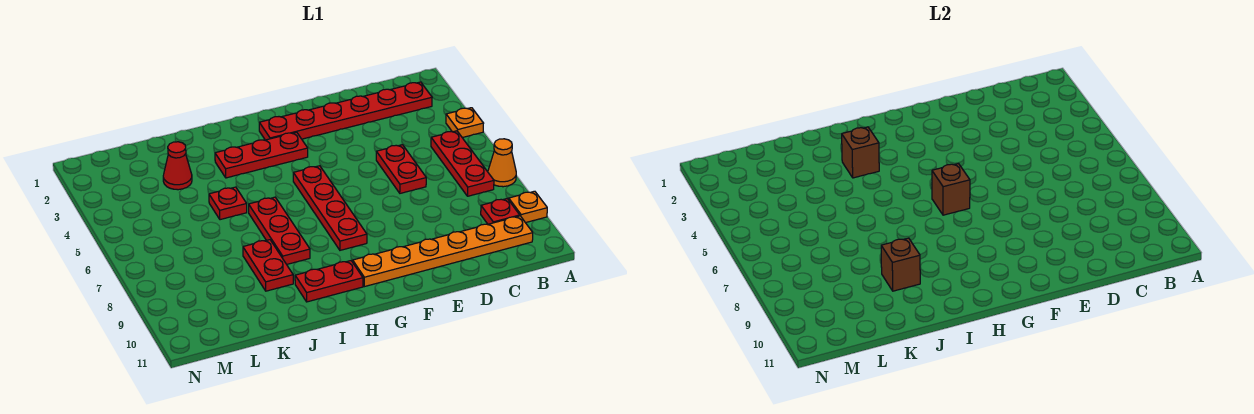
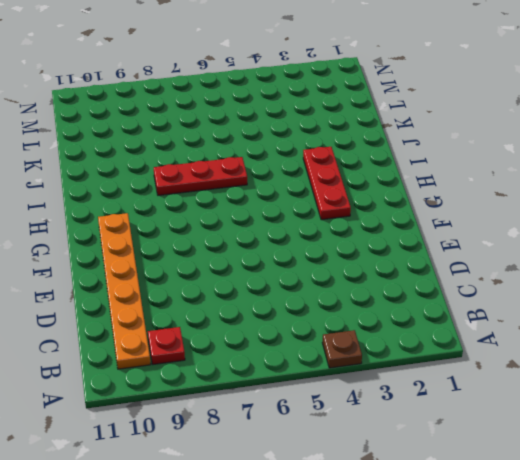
brown plate A4 level 1 -> orange plate A4 level 1
none -> orange cone A7 level 1
none -> orange plate A9 level 1
none -> red plate B2:G2 level 1

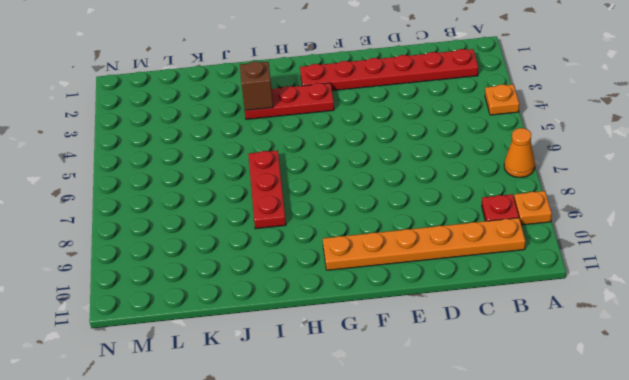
none -> red plate B5:B7 level 1
none -> red plate D5:D6 level 1
none -> red plate G5:G8 level 1

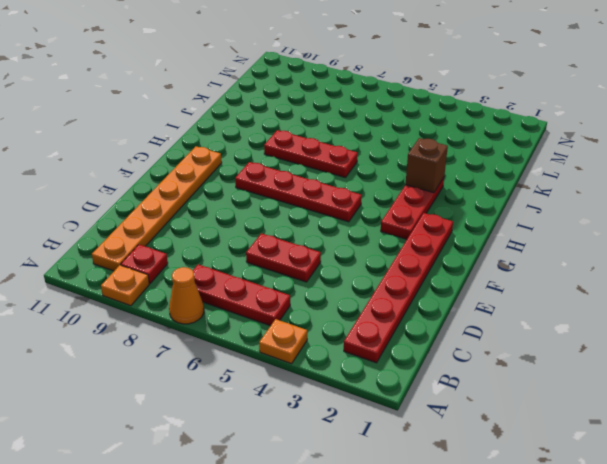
none -> red plate H10:I10 level 1
none -> red plate J5 level 1
none -> red plate J8:J9 level 1

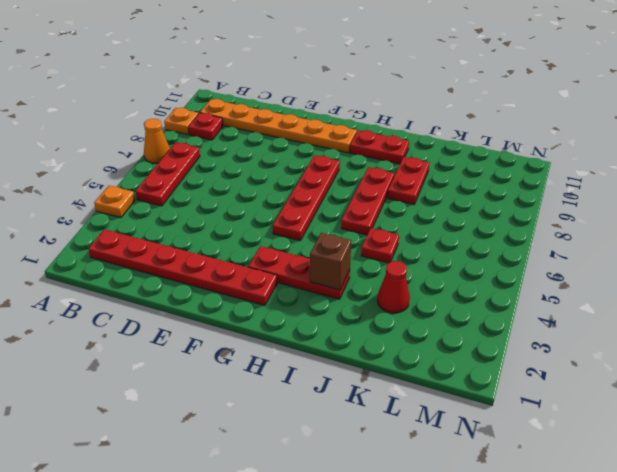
none -> red plate D5:D6 level 1
none -> brown brick G6 level 2
none -> brown brick J9 level 2

